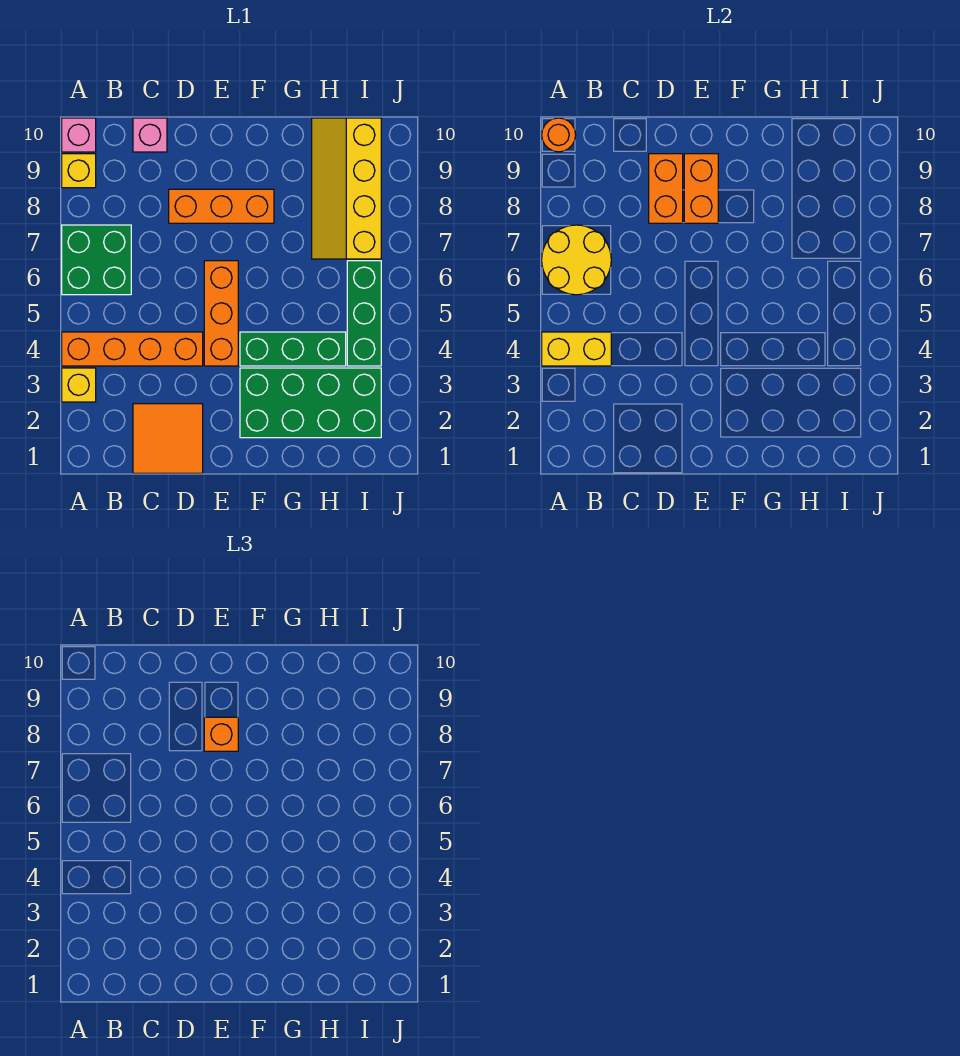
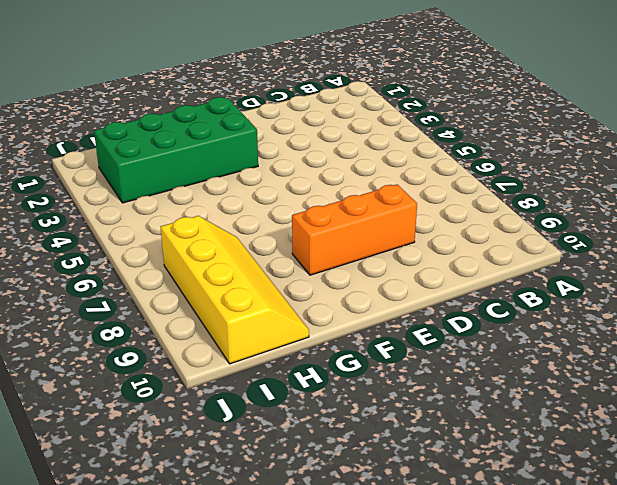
none -> yellow brick A3 level 1
none -> orange brick A4:D4 level 1
none -> green brick A6:B7 level 1

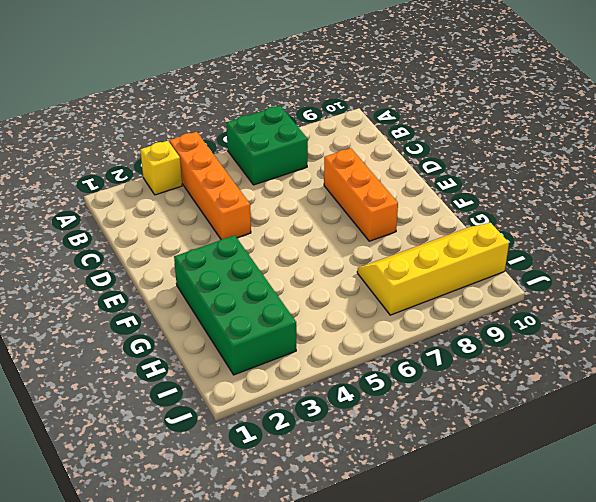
none -> yellow brick A9 level 1
none -> pink brick A10 level 1
none -> orange tile C1:D2 level 1

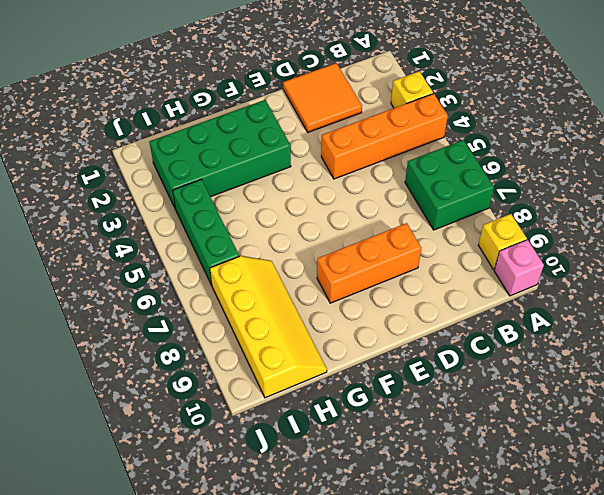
none -> pink brick C10 level 1
none -> orange brick E4:E6 level 1
none -> green brick F4:H4 level 1

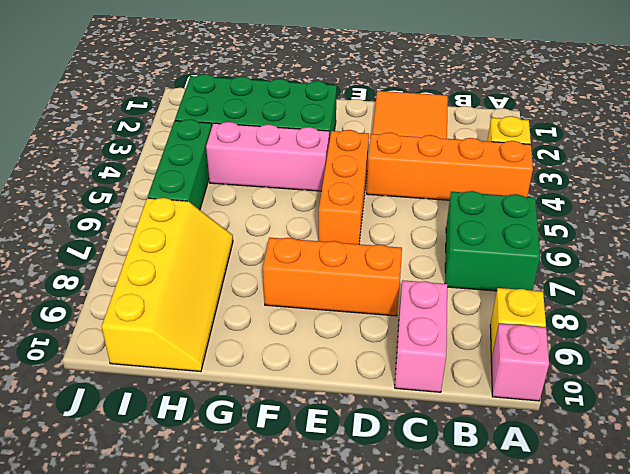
pink brick C9:C10 level 1 -> pink brick C10 level 1
pink brick F4:H4 level 1 -> green brick F4:H4 level 1
none -> yellow brick A4:B4 level 2
none -> yellow round brick A6:B7 level 2
none -> orange round brick A10 level 2

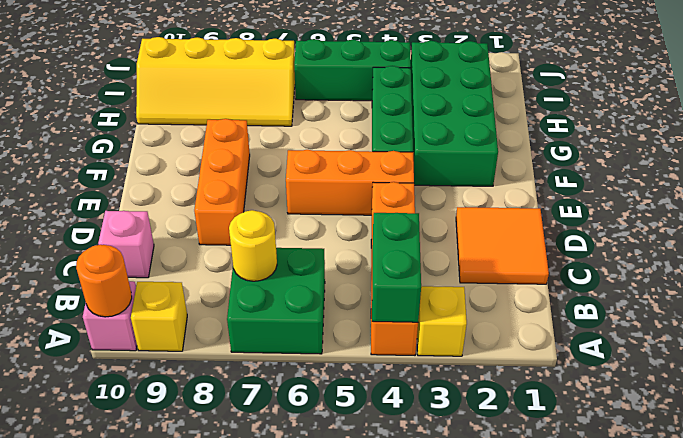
green brick A4:B4 level 2 -> yellow brick A4:B4 level 2
yellow round brick B7 level 2 -> yellow round brick A6:B7 level 2
none -> orange brick D8:D9 level 2
none -> orange brick E8:E9 level 2
none -> orange brick E8 level 3

